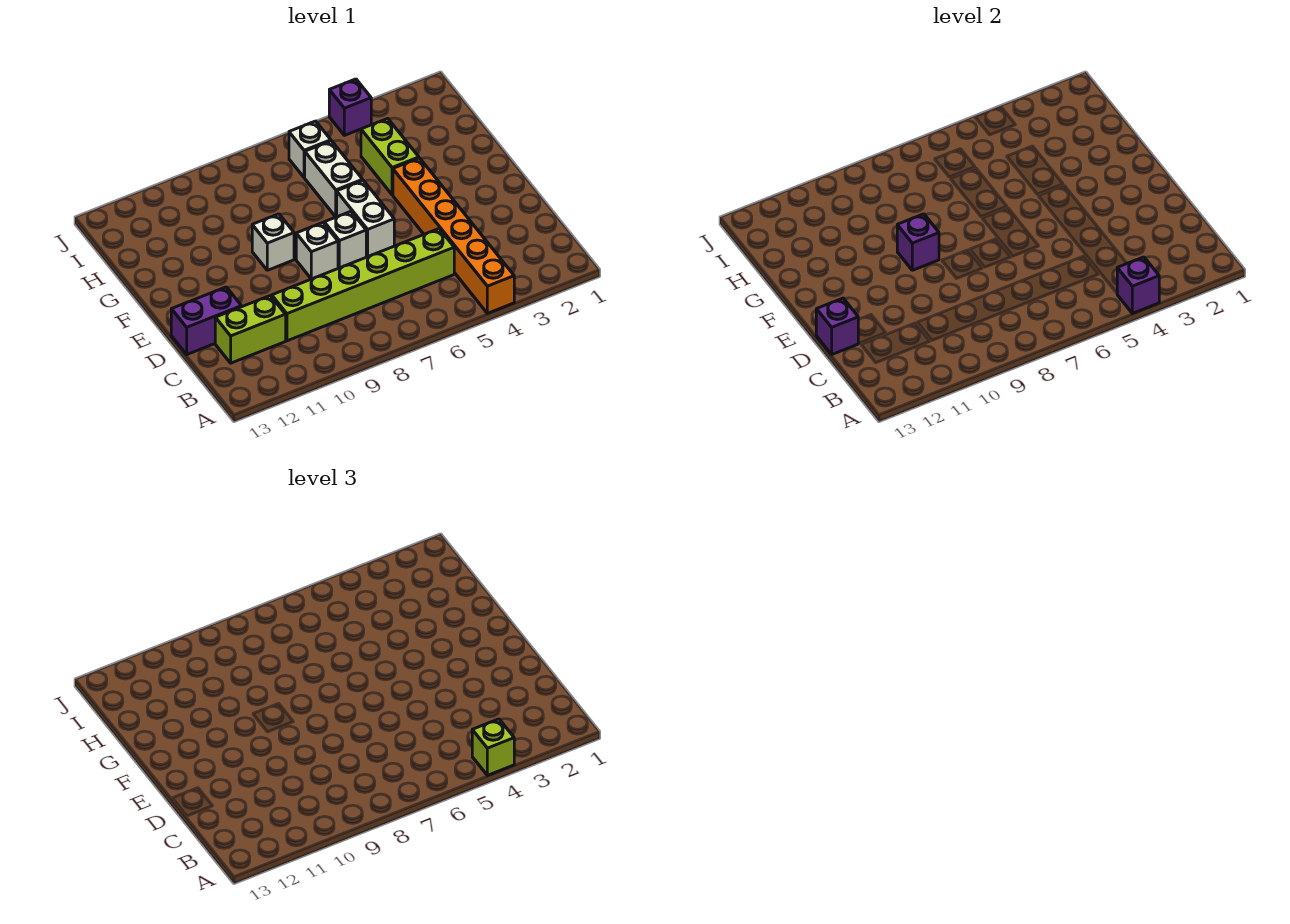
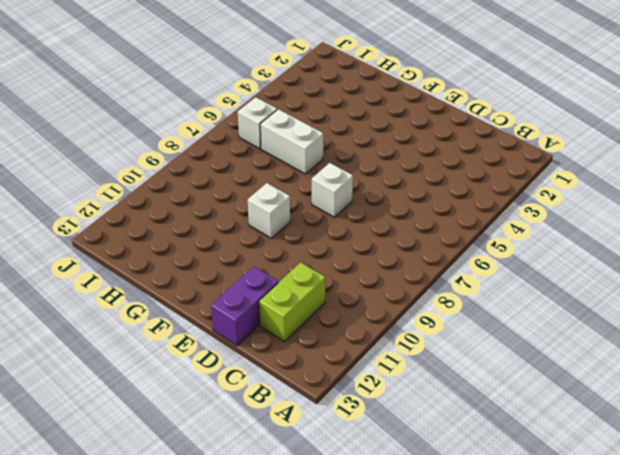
none -> orange brick A4:F4 level 1
none -> lime brick C5:C10 level 1
none -> white brick E6:F6 level 1

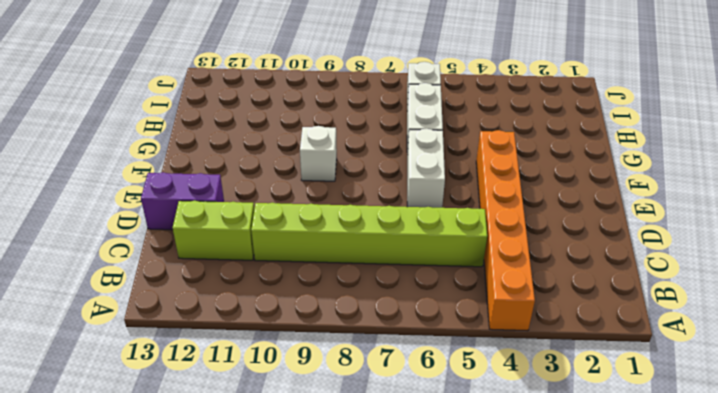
none -> white brick E7 level 1
none -> white brick E8 level 1
none -> lime brick G4:H4 level 1

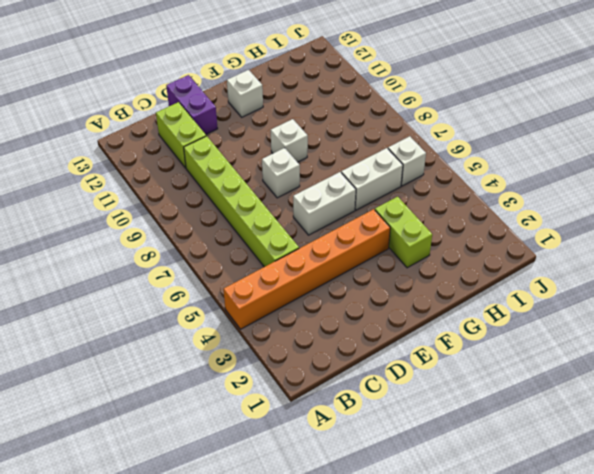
white brick F12 level 1 -> white brick E7 level 1
lime brick G3:G4 level 1 -> lime brick G4:H4 level 1
none -> purple brick J4 level 1
none -> purple brick A4 level 2
none -> purple brick D13 level 2

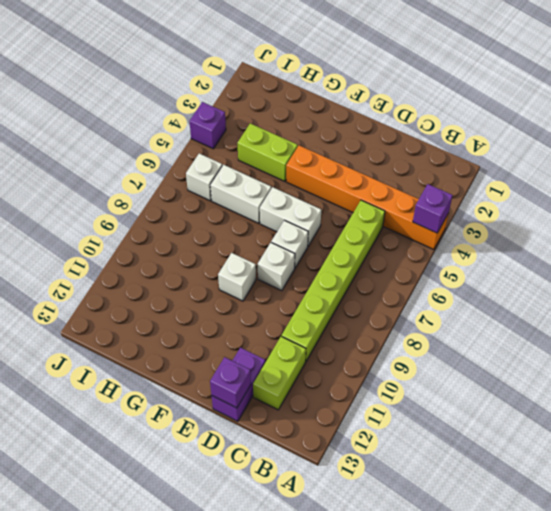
none -> purple brick F9 level 2
none -> lime brick A4 level 3

